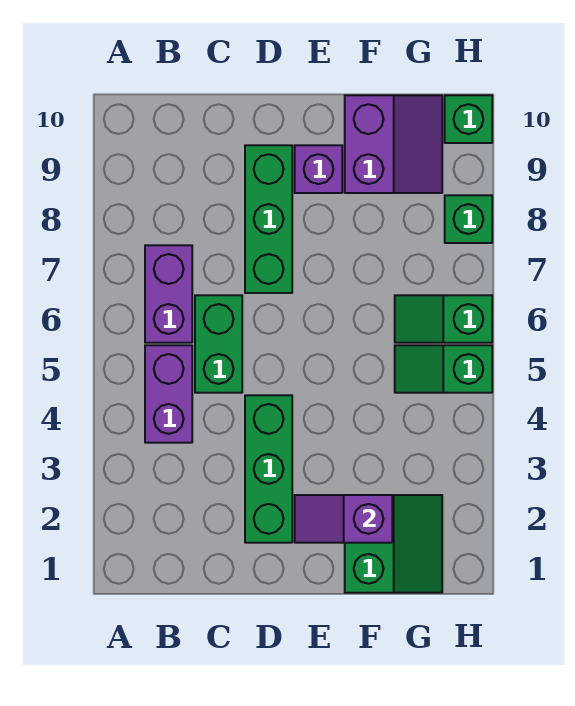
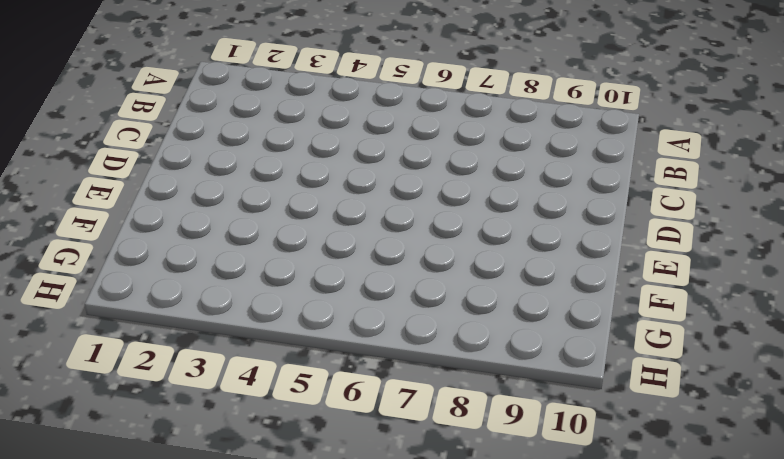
none -> purple brick B4:B5 level 1
none -> purple brick B6:B7 level 1
none -> green brick C5:C6 level 1

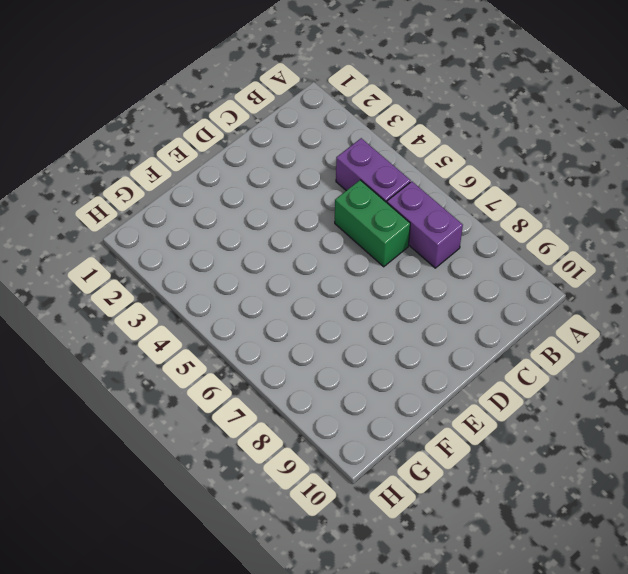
none -> green brick D2:D4 level 1
none -> green brick D7:D9 level 1
none -> purple brick E9 level 1

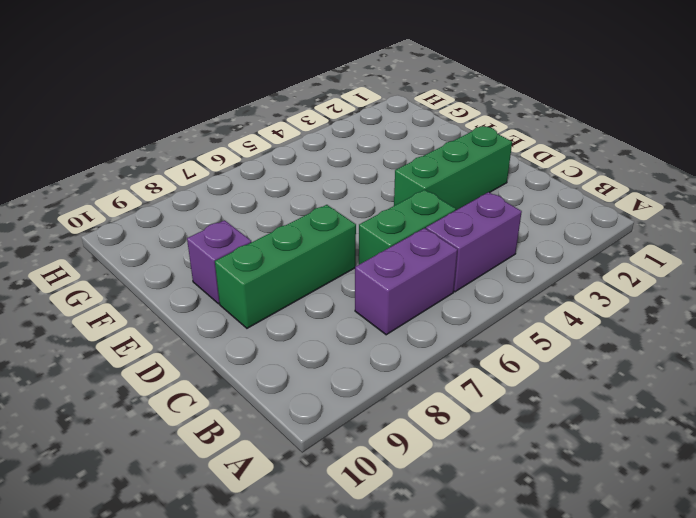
none -> green slope F1:G2 level 1 top F
none -> purple slope F9:G10 level 1 top F
none -> green slope G5:H5 level 1 top H

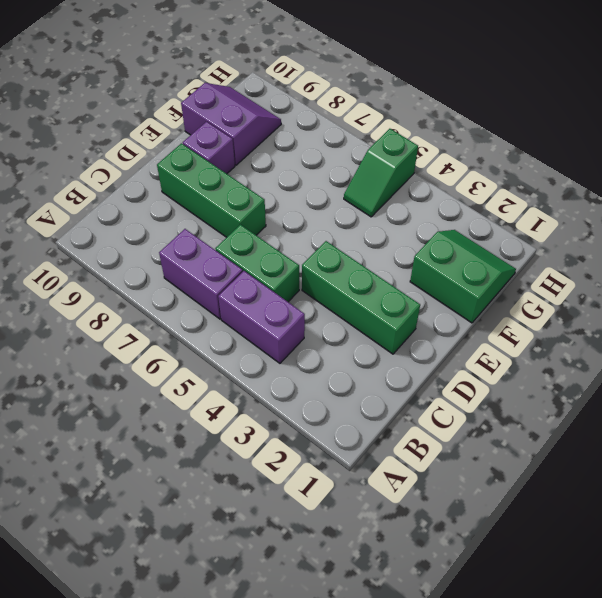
none -> green slope G6:H6 level 1 top H
none -> green brick H8 level 1
none -> green brick H10 level 1

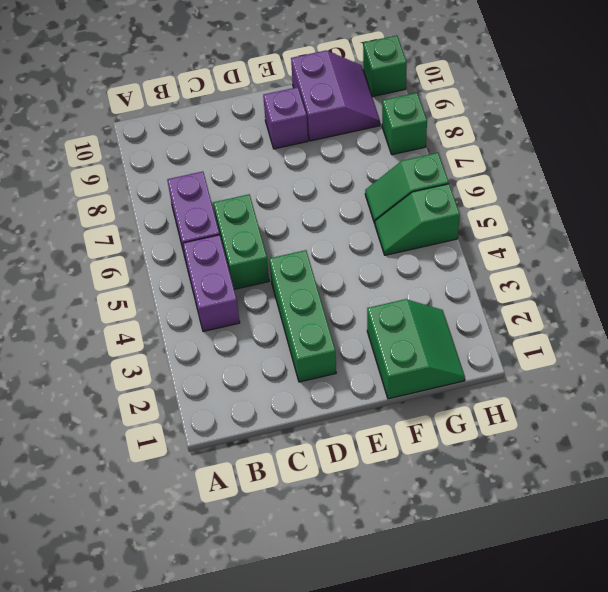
none -> green brick D7:D9 level 1
none -> purple slope E2:F2 level 2 top F

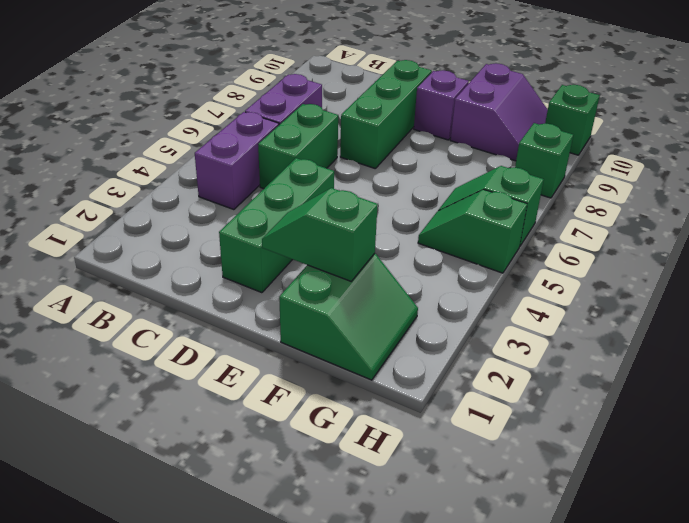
green slope E2:F2 level 2 top F -> purple slope E2:F2 level 2 top F

